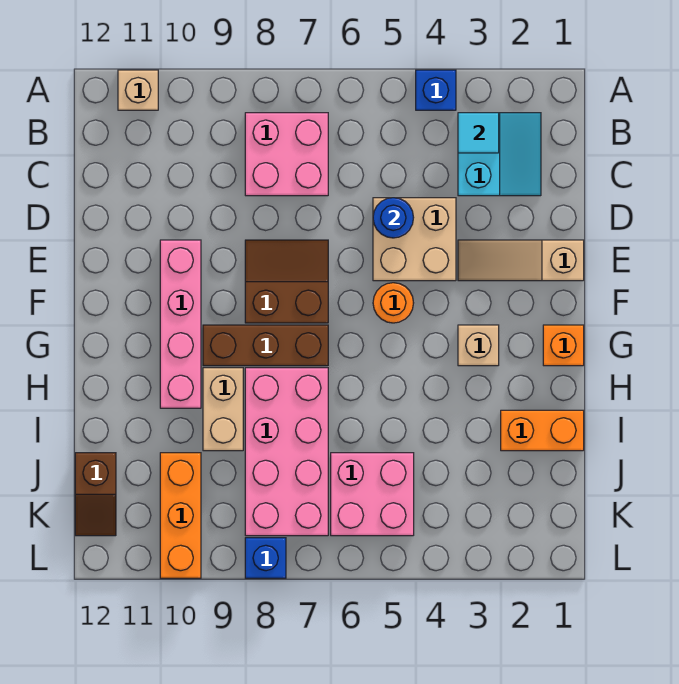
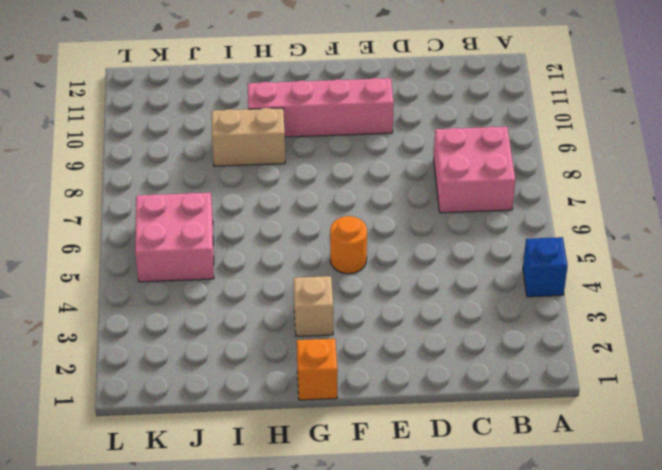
none -> tan brick A11 level 1
none -> cyan slope B2:C3 level 1 top 3
none -> tan brick D4:E5 level 1

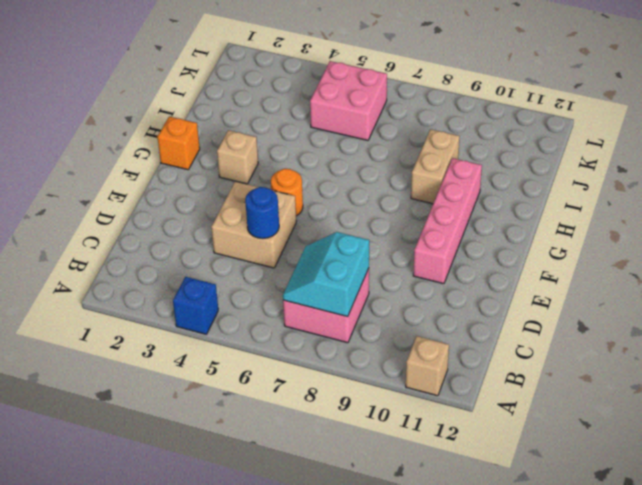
cyan slope B7:C8 level 2 top 8 -> cyan slope B2:C3 level 1 top 3
none -> tan slope E1:E3 level 1 top 1
none -> brown slope E7:F8 level 1 top F
none -> brown brick G7:G9 level 1

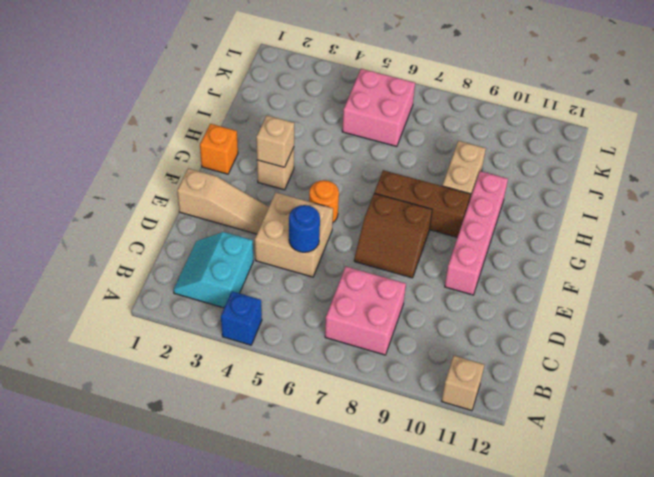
tan brick G3 level 2 -> none
none -> pink brick H7:K8 level 1
none -> orange brick I1:I2 level 1
none -> orange brick J10:L10 level 1

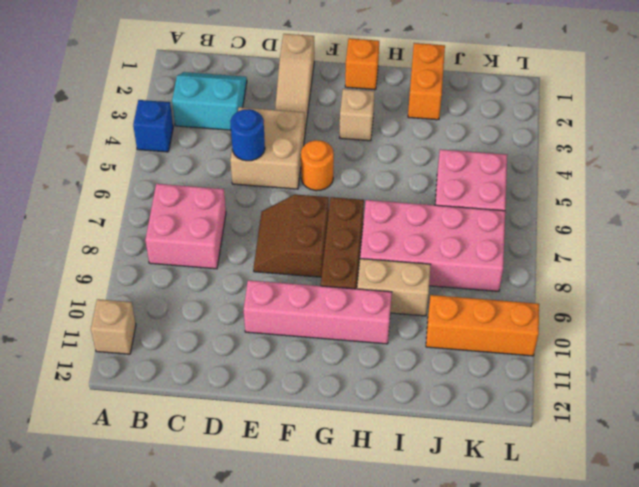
none -> brown slope J12:K12 level 1 top J
none -> blue brick L8 level 1
none -> cyan tile B3 level 2

